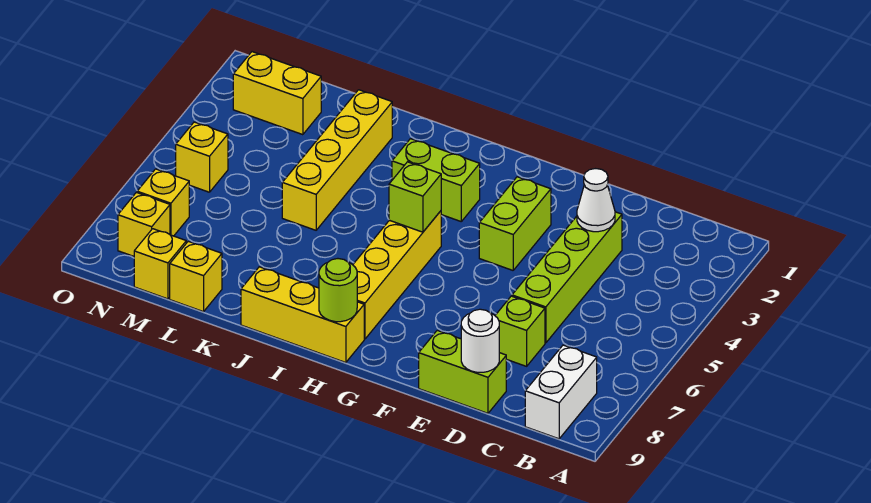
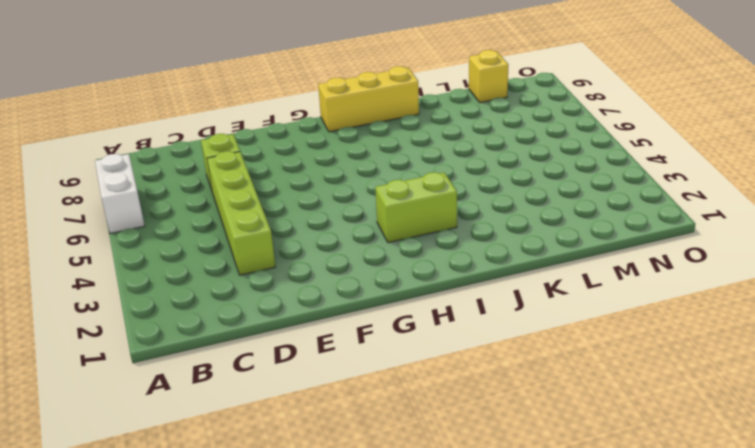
white brick A6:A7 level 1 -> white brick B8:B9 level 1
none -> lime brick D9:E9 level 1
none -> lime brick F3:F4 level 1
none -> yellow brick H5:H8 level 1

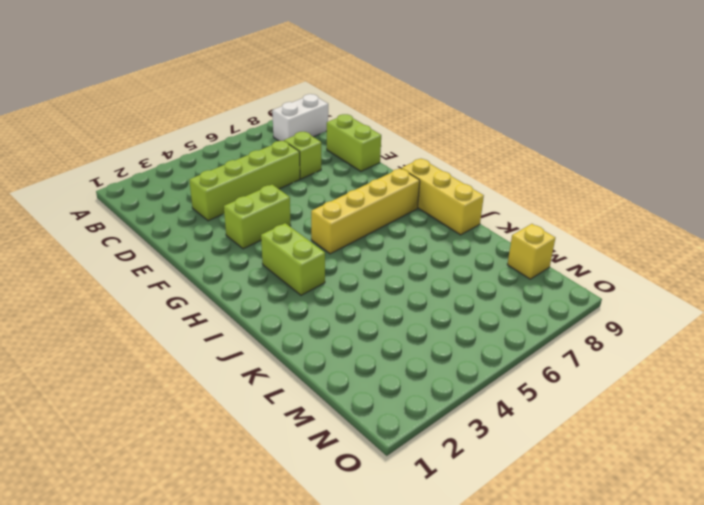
none -> yellow brick K2:K5 level 1
none -> yellow brick L9 level 1
none -> yellow brick M2:N2 level 1

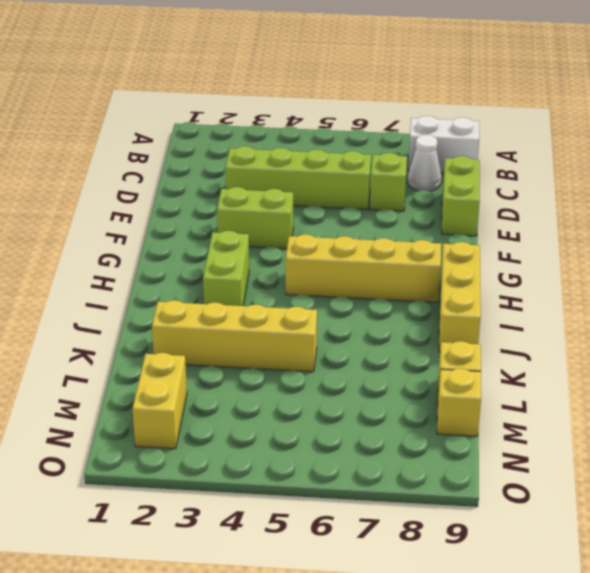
white cone C8 level 1 -> white cone D3 level 2
none -> yellow brick N5 level 1
none -> yellow brick N7 level 1
none -> yellow brick N8 level 1

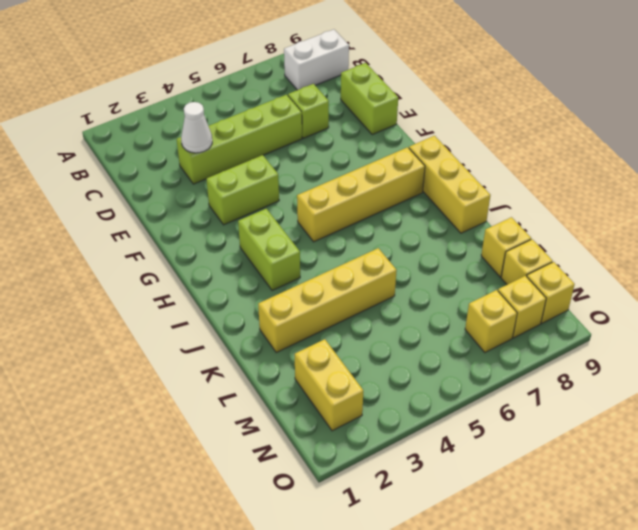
yellow brick N9 level 1 -> yellow brick N5 level 1
none -> white round brick D9 level 2
none -> lime brick H5 level 2
none -> lime round brick H9 level 2

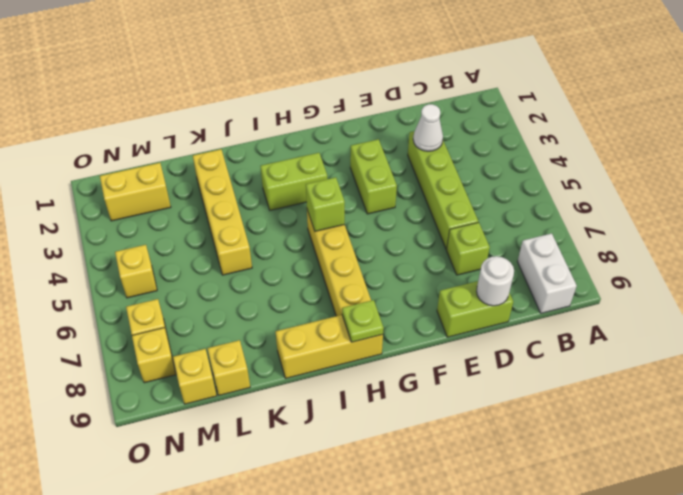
lime plate H9 level 2 -> lime round brick H9 level 2

